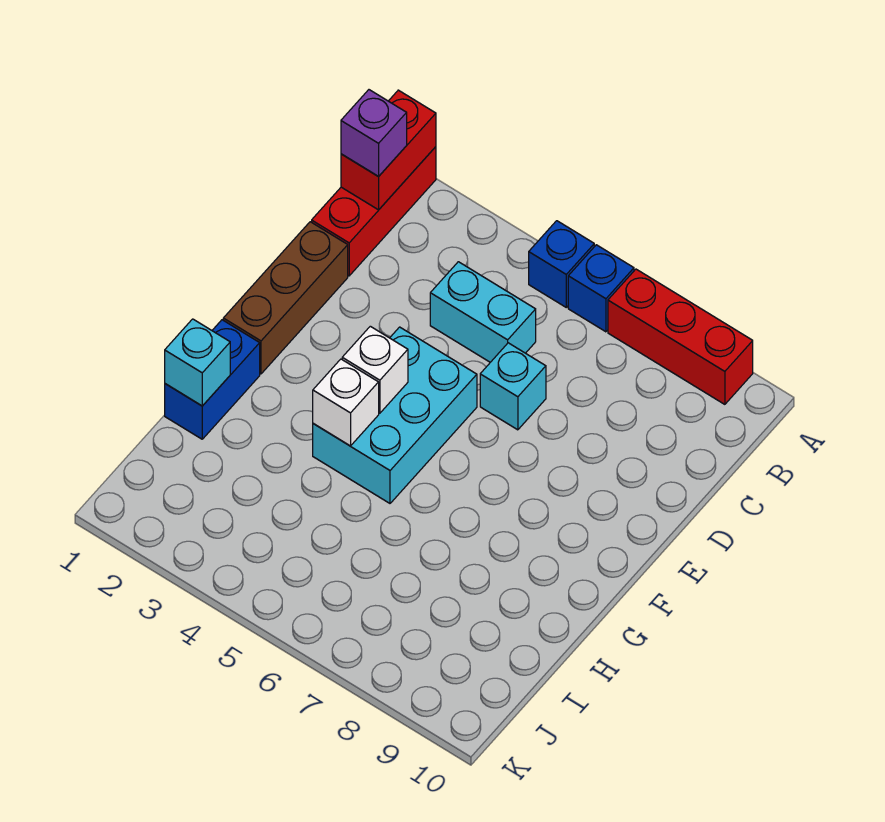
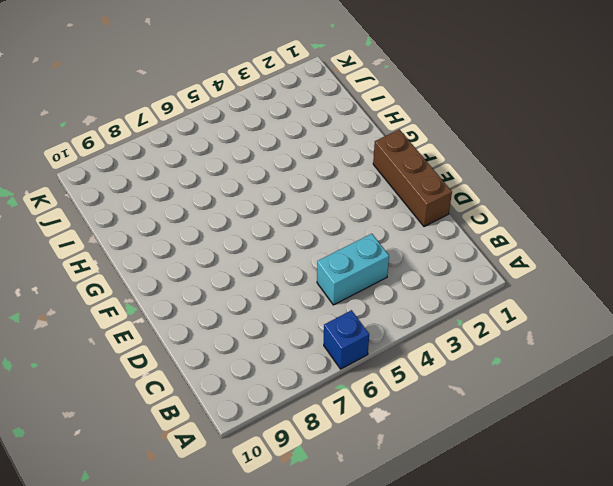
none -> red brick A1:C1 level 1
none -> blue brick A5 level 1
none -> red brick A7:A9 level 1

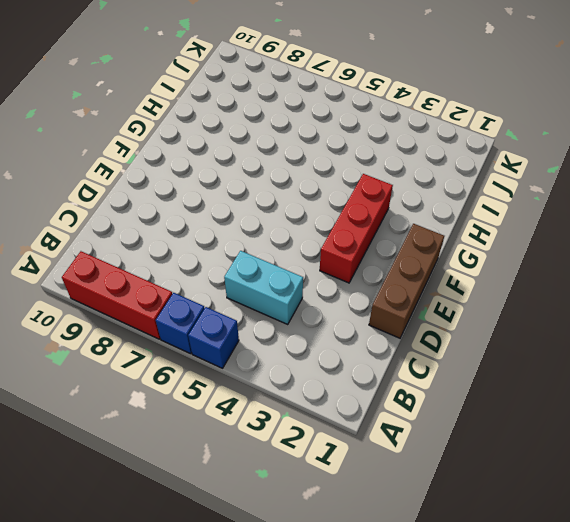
red brick E3:G3 level 1 -> red brick A1:C1 level 1
none -> cyan brick D6 level 1
none -> cyan brick E4:G5 level 1
none -> blue brick G1:H1 level 1

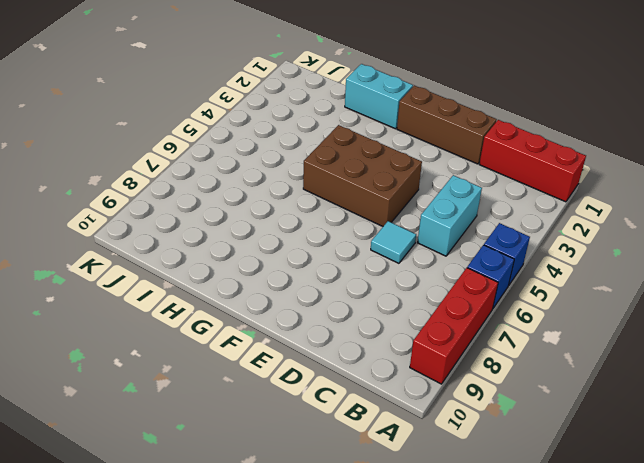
cyan tile D6 level 1 -> cyan brick D6 level 1
brown brick E4:G5 level 1 -> cyan brick E4:G5 level 1
cyan brick G1:H1 level 1 -> blue brick G1:H1 level 1
none -> red brick A1:B1 level 2
none -> white brick F4 level 2
none -> white brick G4 level 2

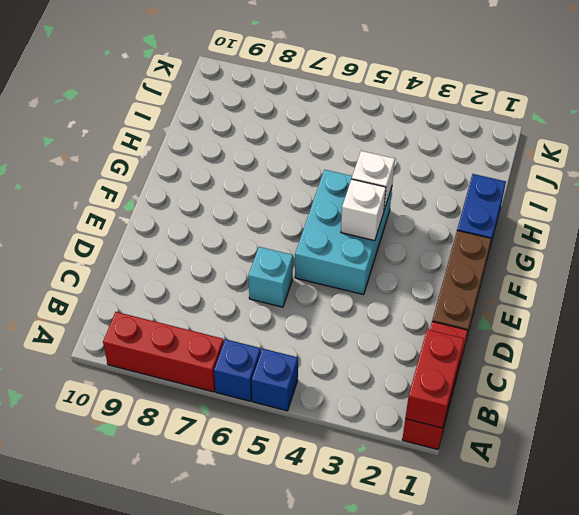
none -> cyan brick C4:C5 level 1
none -> cyan brick H1 level 2
none -> purple brick B1 level 3

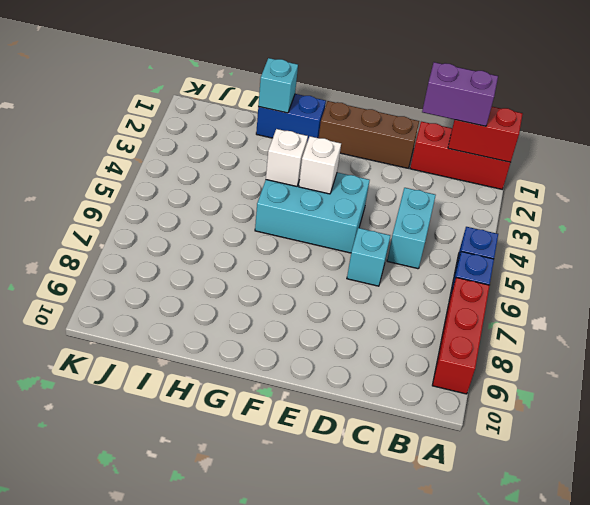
purple brick B1:C1 level 3 -> purple brick B1 level 3

